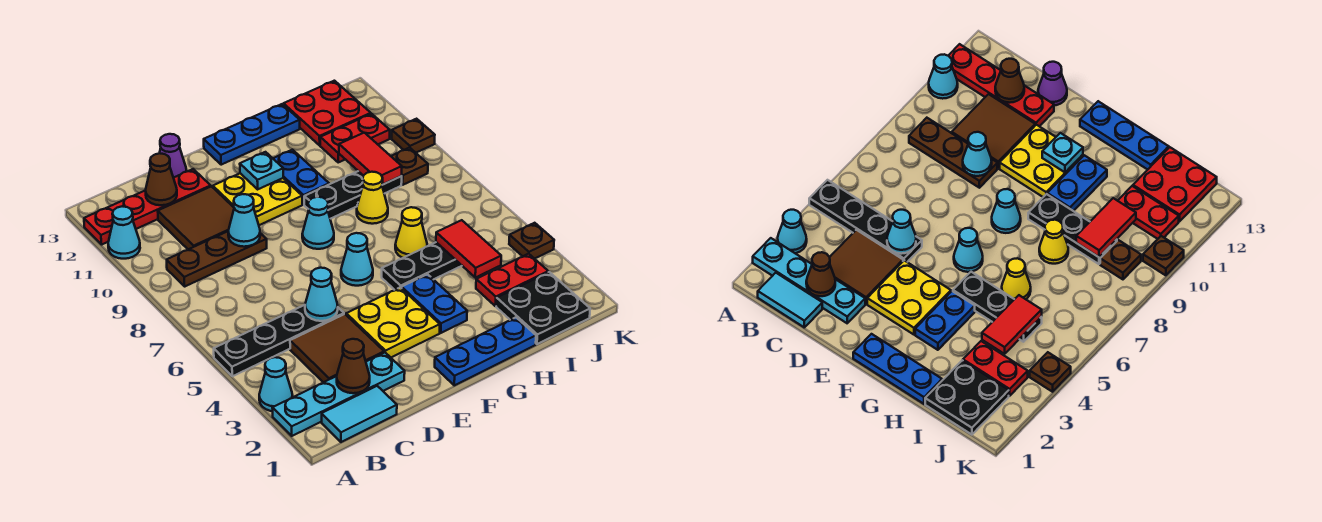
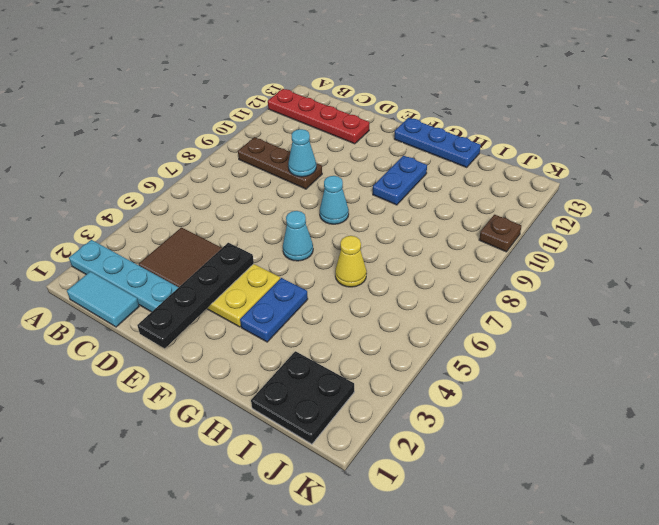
black plate E1:E4 level 2 -> black plate A5:D5 level 1
none -> cyan cone A3 level 1
none -> cyan cone A11 level 1
none -> brown tile C10:D11 level 1
none -> purple cone D13 level 1

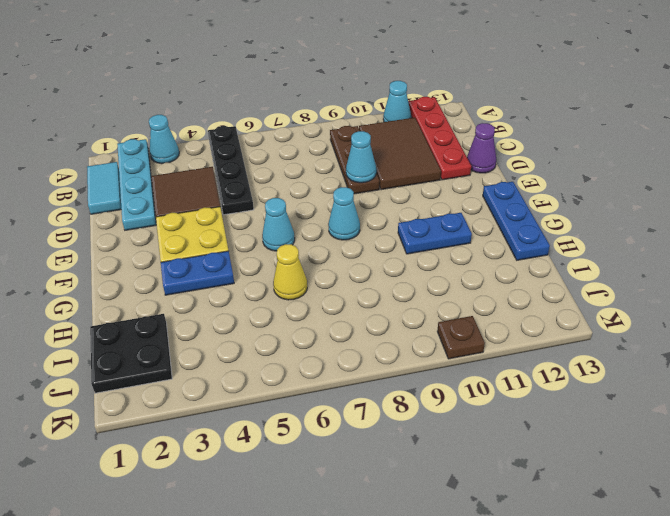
brown tile B10:D11 level 1 -> brown tile C10:D11 level 1
none -> yellow plate E10:F11 level 1
none -> blue plate F1:H1 level 1
none -> black plate G5:I5 level 1
none -> black plate G9:I9 level 1

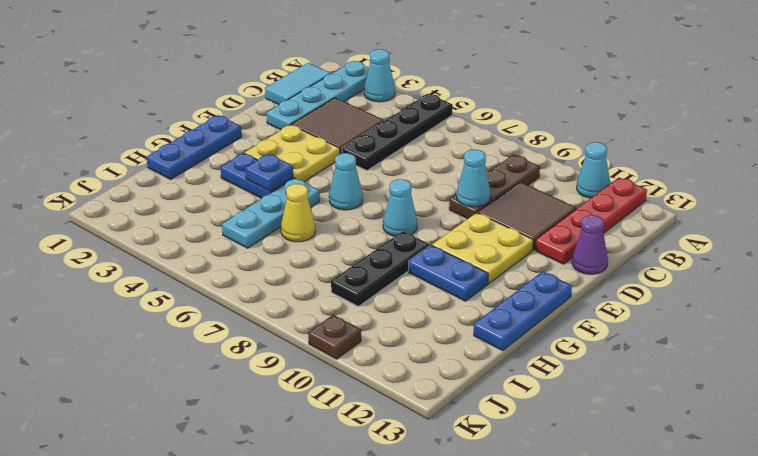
blue plate G4 level 2 -> none
cyan plate G5:I5 level 1 -> black plate G5:I5 level 1
none -> yellow cone H8 level 1
none -> black plate I1:J2 level 1
none -> red plate I3:J3 level 1
none -> red plate I11:J11 level 1

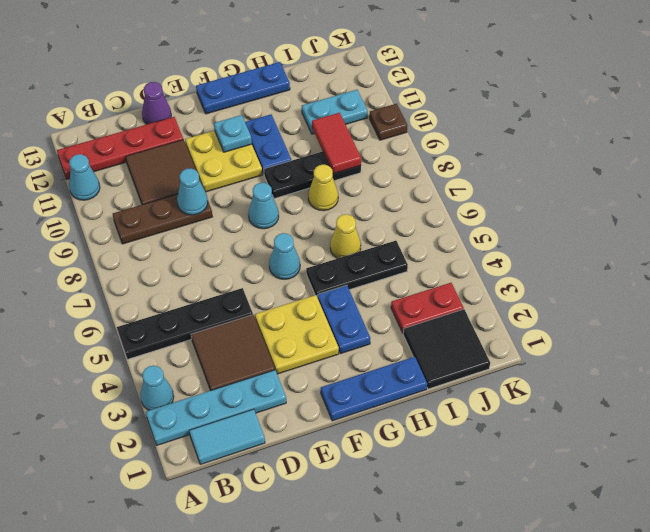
black tile I1:J2 level 1 -> black plate I1:J2 level 1
cyan plate I11:J11 level 1 -> red plate I11:J11 level 1
none -> red plate I12:J13 level 1
none -> brown plate J9 level 1
none -> brown plate K4 level 1
none -> brown cone C2 level 2

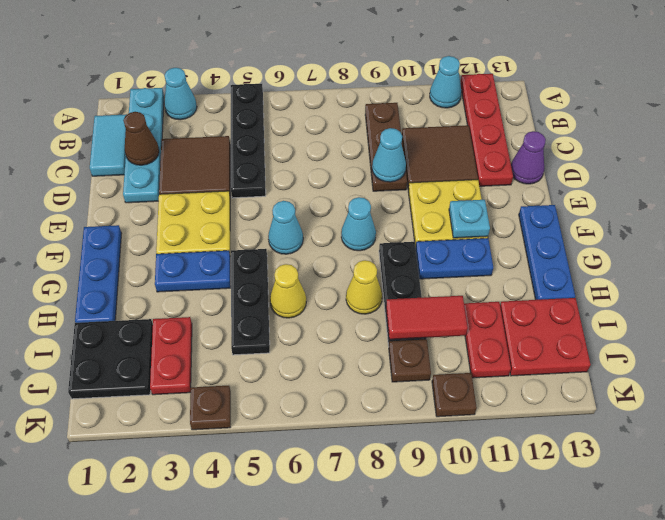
none -> brown cone C12 level 2
none -> cyan cone D5 level 2
none -> red tile I4:I5 level 2

